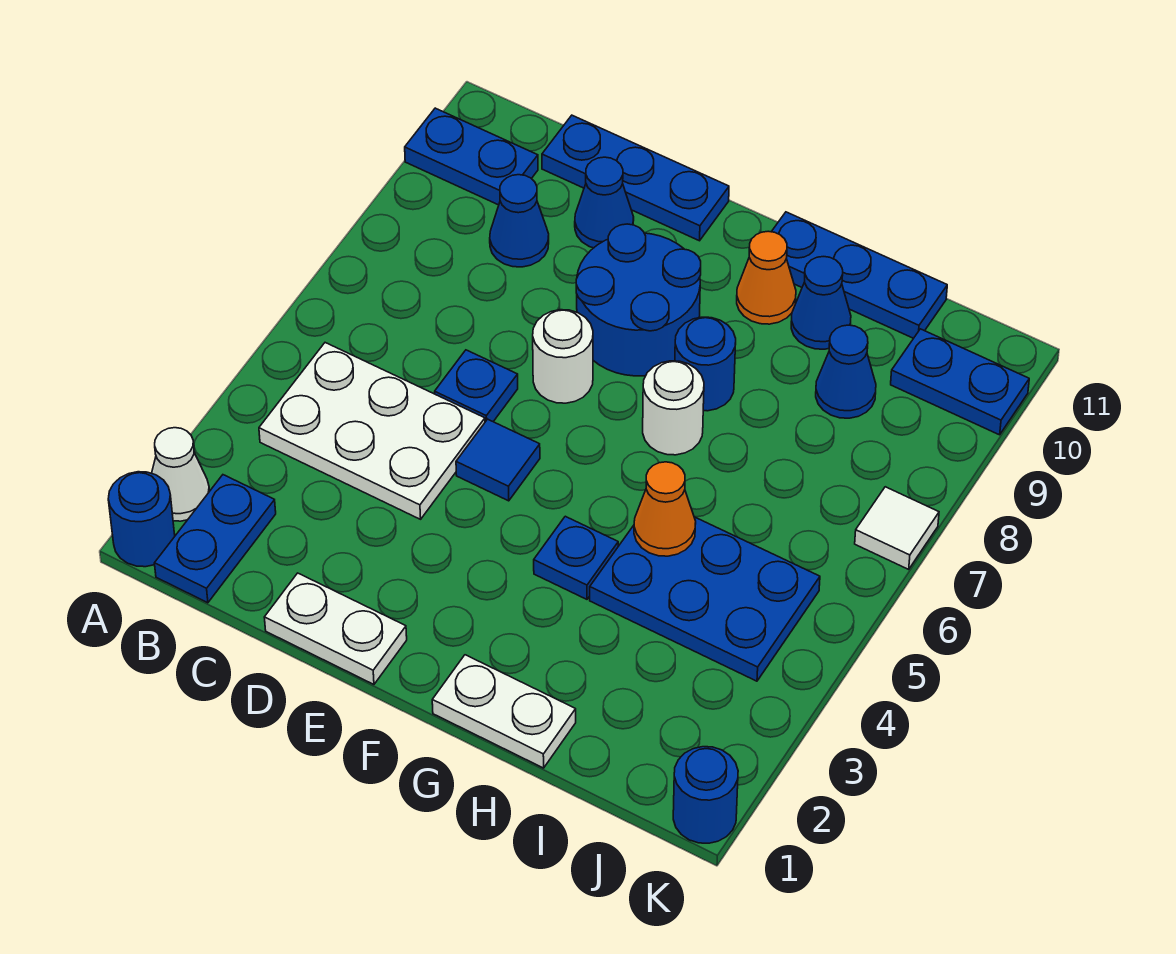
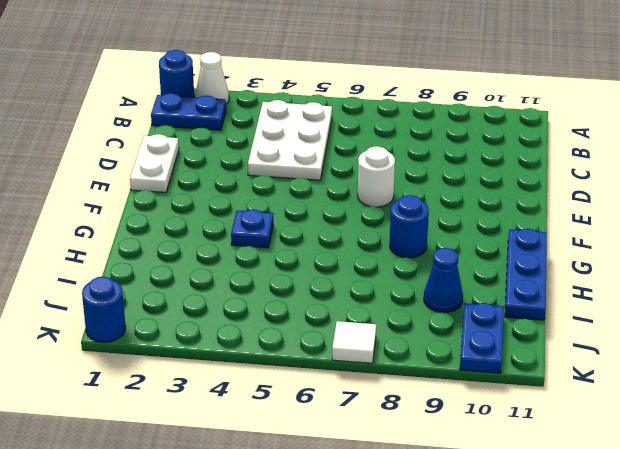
none -> blue plate A10:B10 level 1
none -> blue cone C9 level 1
none -> blue plate C11:E11 level 1

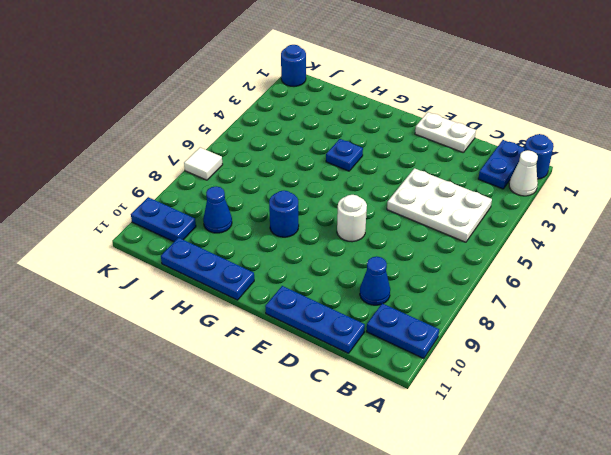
none -> blue plate D6 level 1
none -> blue cone D10 level 1
none -> blue tile E5 level 1

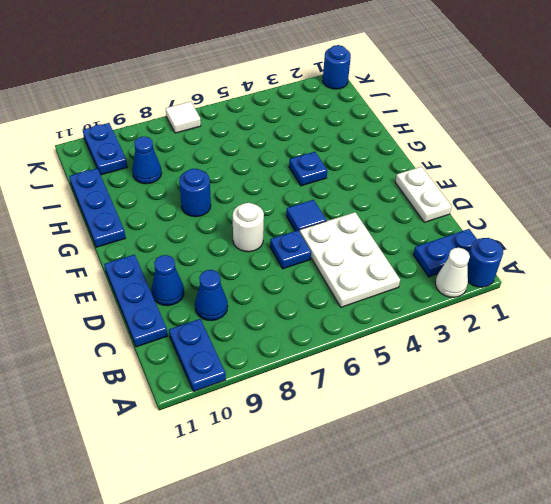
none -> blue round brick E8:F9 level 1
none -> white plate G1:H1 level 1
none -> white round brick G7 level 1

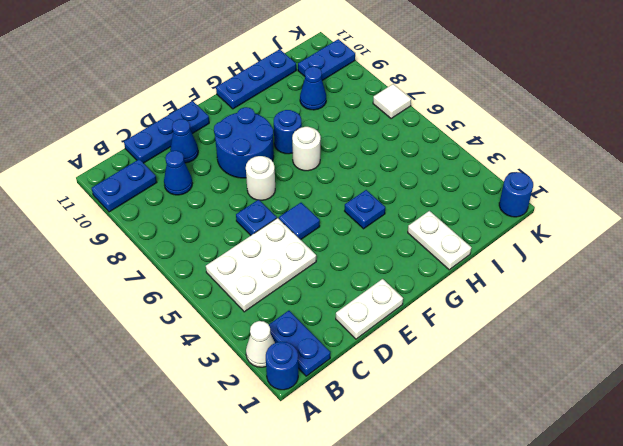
white plate H1:H2 level 1 -> white plate G1:H1 level 1
none -> orange cone G10 level 1
none -> blue plate H4:J5 level 1
none -> blue cone H10 level 1

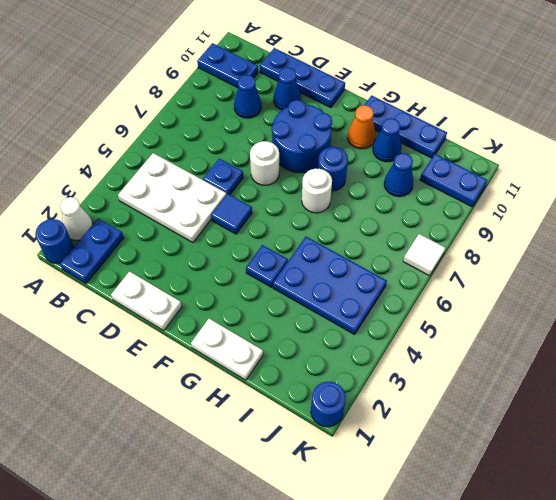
none -> orange cone H5 level 2

